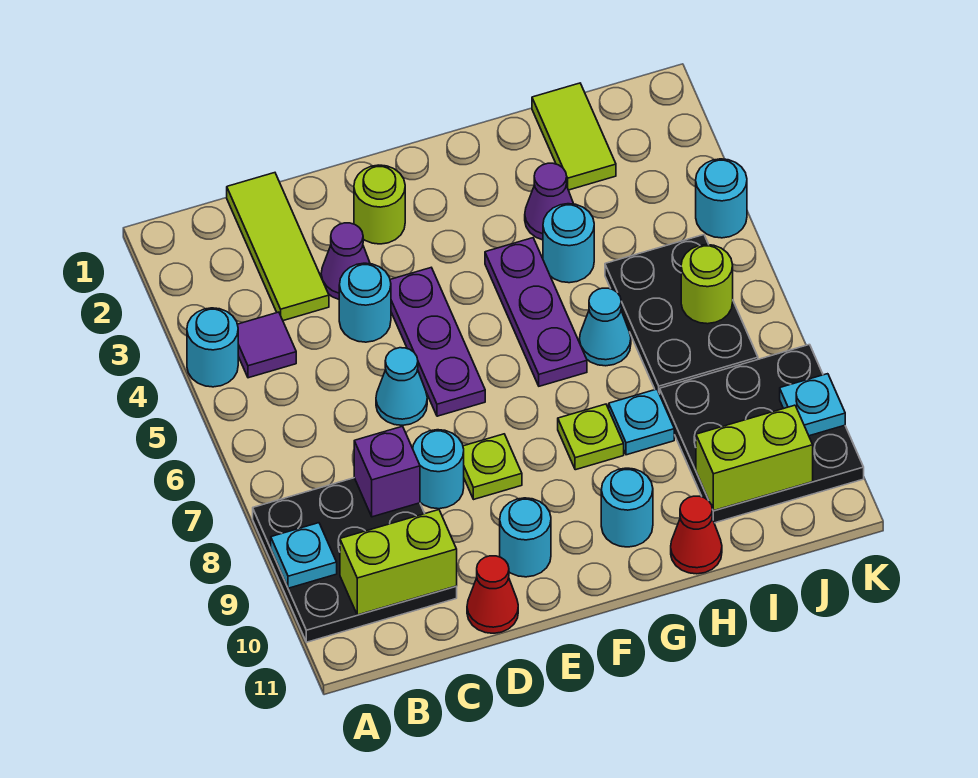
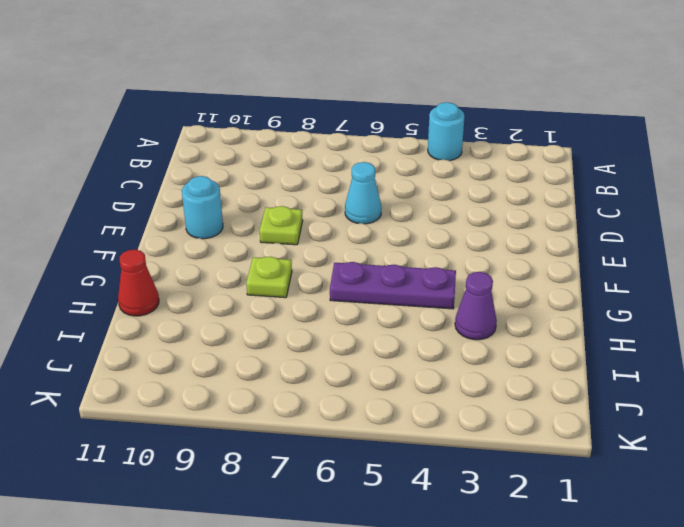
none -> black plate A8:C10 level 1
none -> purple tile B4 level 1
none -> lime tile C1:C3 level 1
none -> purple cone D3 level 1

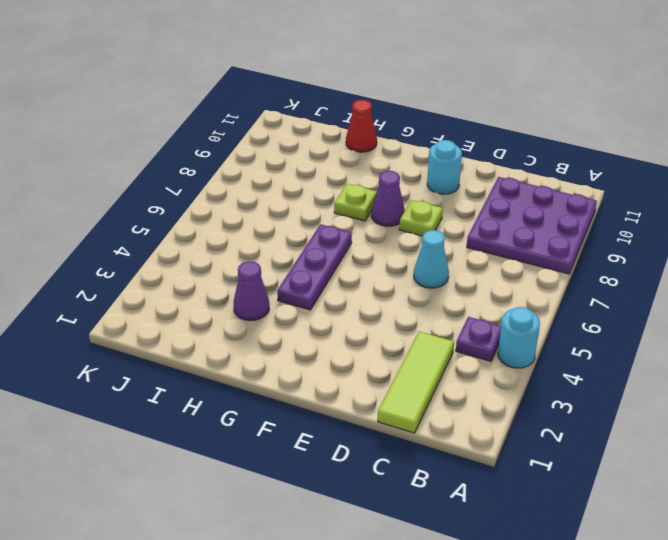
purple plate A8:C10 level 1 -> black plate A8:C10 level 1
purple plate B4 level 1 -> purple tile B4 level 1
purple cone F8 level 1 -> purple cone D3 level 1
none -> cyan round brick D4 level 1
none -> cyan round brick D8 level 1
none -> red cone D11 level 1
none -> lime round brick E2 level 1

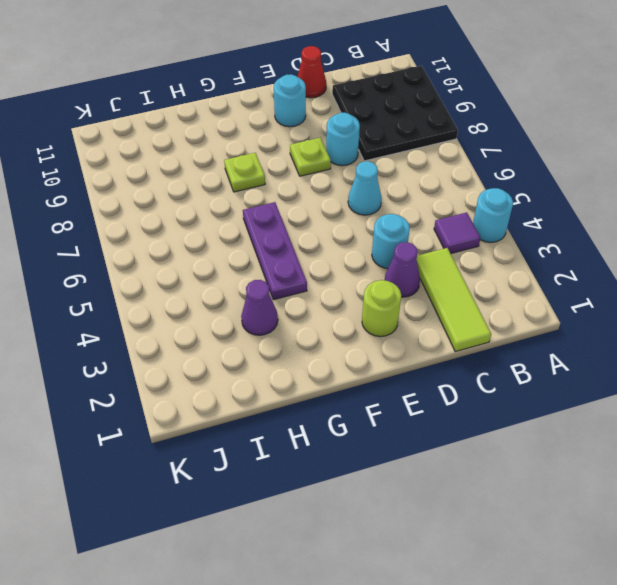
none -> purple plate E4:E6 level 1
none -> cyan round brick G10 level 1
none -> cyan round brick H4 level 1
none -> cyan cone H6 level 1

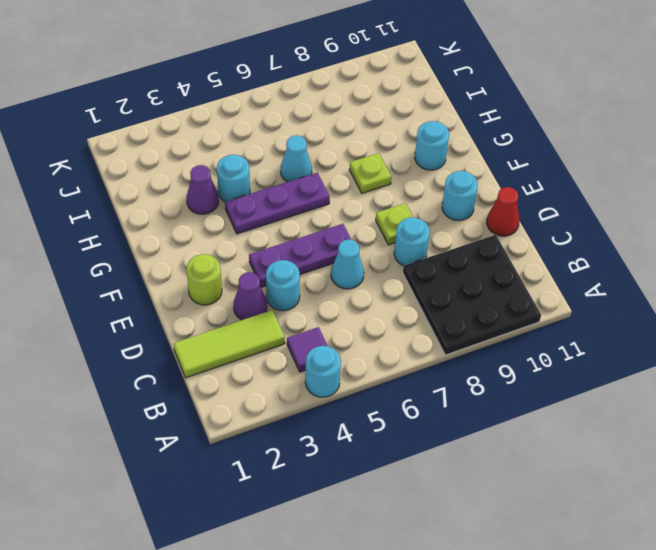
none -> cyan plate H8 level 1
none -> red cone H11 level 1
none -> lime tile I1:I2 level 1
none -> black plate I5:J7 level 1

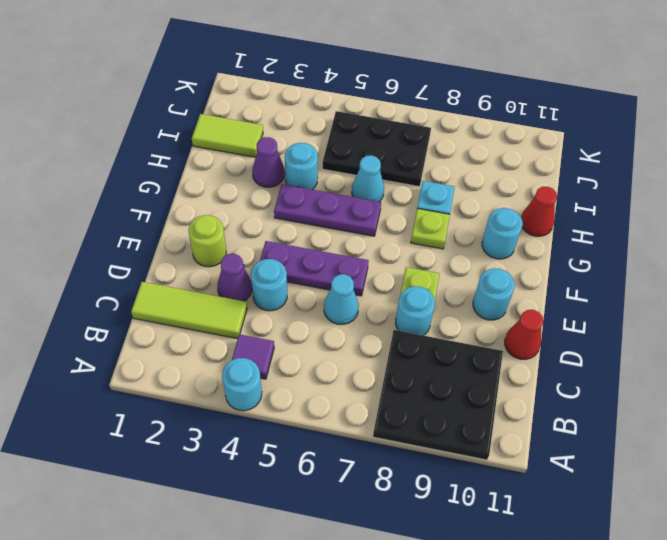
none -> black plate I8:K10 level 1
none -> cyan round brick K4 level 1
none -> cyan plate A9 level 2
none -> lime brick B10:C10 level 2

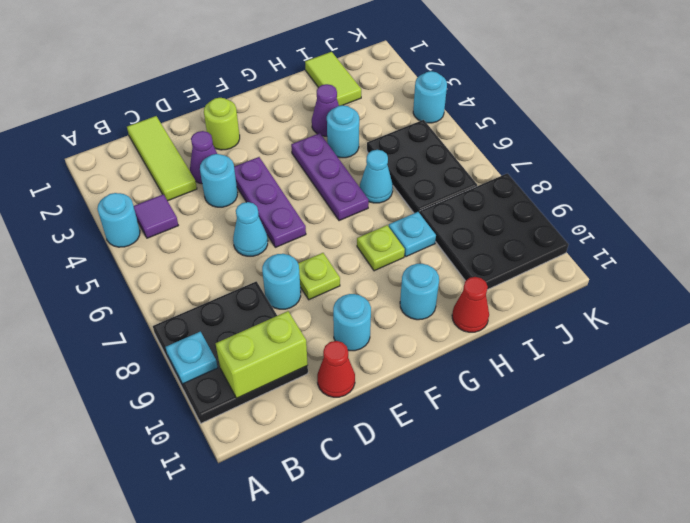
none -> purple brick C8 level 2
none -> lime brick I10:J10 level 2
none -> lime round brick J6 level 2
none -> cyan plate K9 level 2

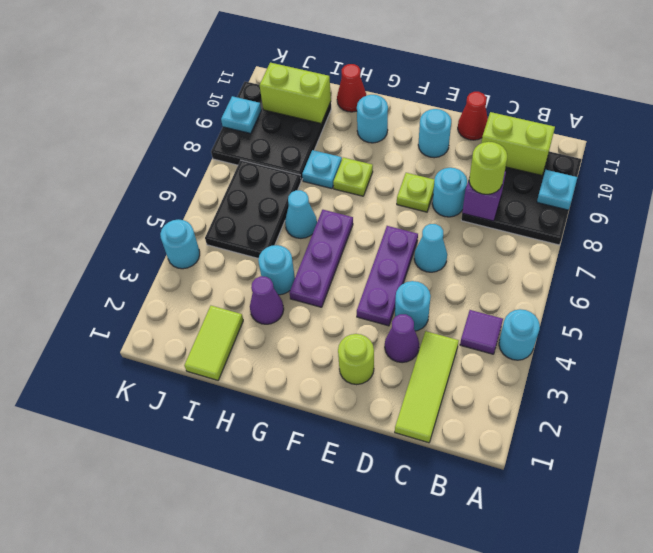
lime round brick C8 level 3 -> lime round brick J6 level 2

